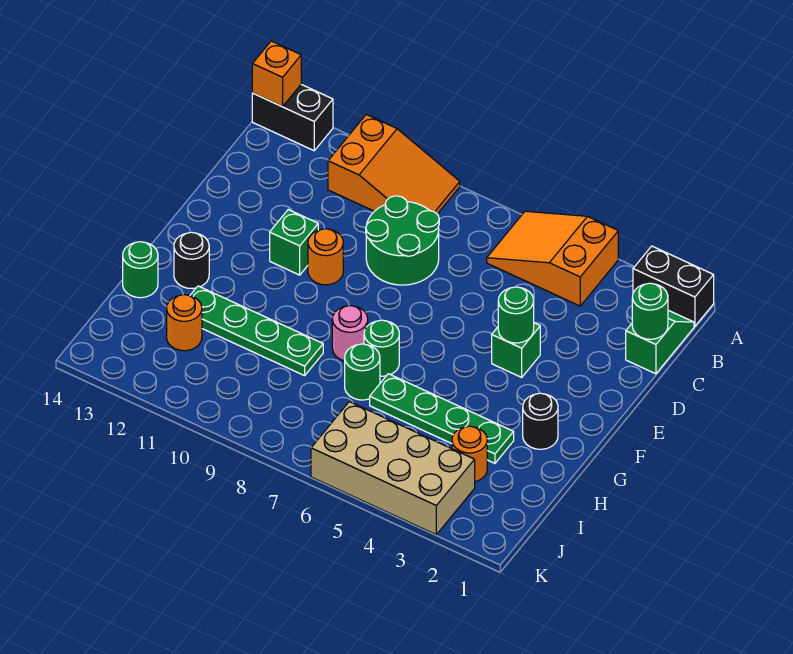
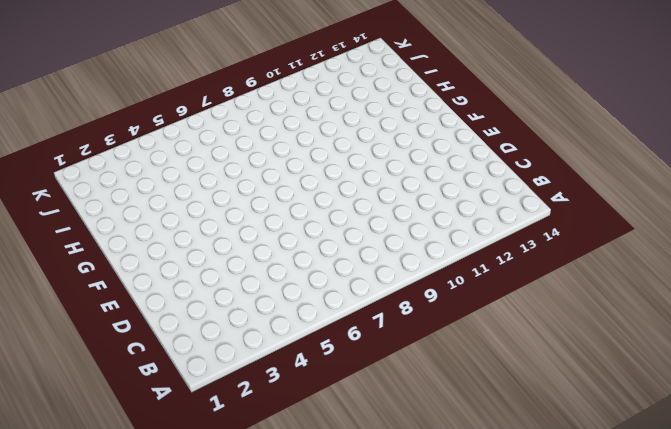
none -> black brick A1:A2 level 1
none -> orange slope A4:B6 level 1 top 4
none -> orange slope A9:B11 level 1 top 11

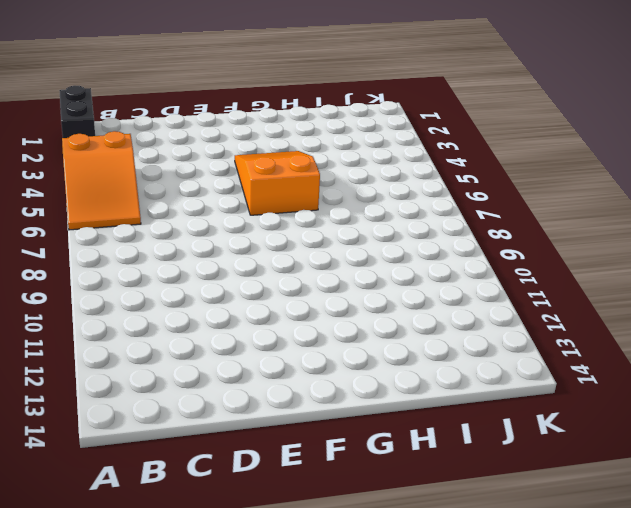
orange slope F4:G6 level 1 top 6 -> orange slope A9:B11 level 1 top 11
none -> black brick A13:A14 level 1
none -> green slope B1:C1 level 1 top C
none -> green round brick C8:D9 level 1

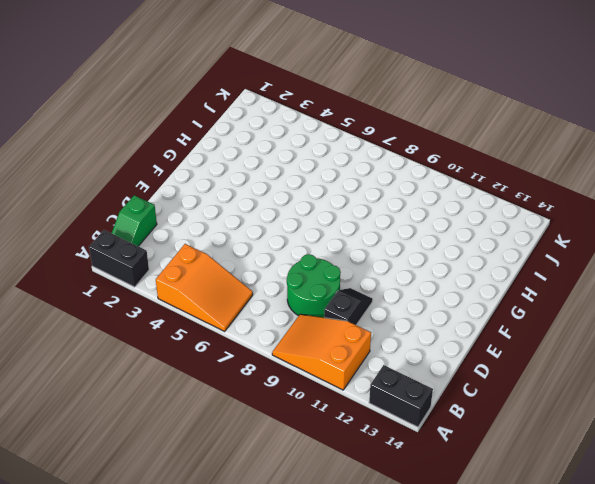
black slope C10:D10 level 1 top C -> none
none -> green brick E4 level 1
none -> orange round brick E10 level 1
none -> green brick E11 level 1

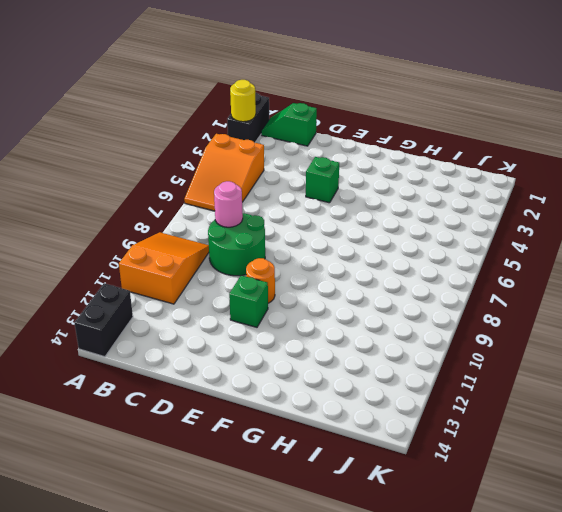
yellow round brick A2 level 2 -> none
pink round brick C8 level 2 -> pink round brick G8 level 1
none -> black round brick G2 level 1
none -> green round brick G7 level 1
none -> black round brick G13 level 1

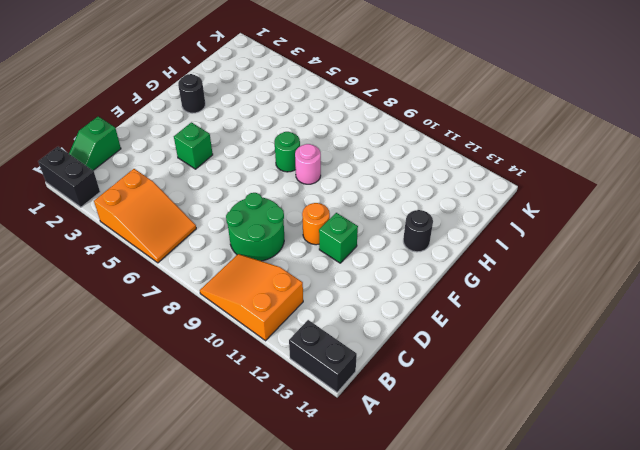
none -> green plate H3:H6 level 1
none -> green round brick H7 level 1
none -> green plate H9:H12 level 1

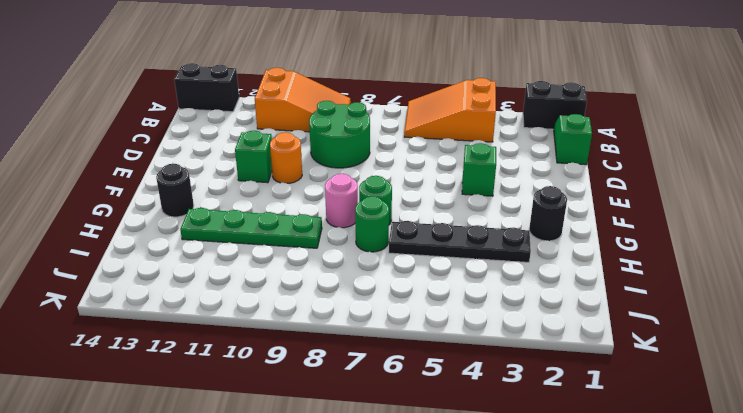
black plate H3:H6 level 1 -> green plate H3:H6 level 1
none -> green round brick H14 level 1
none -> orange round brick I3 level 1
none -> orange round brick I12 level 1

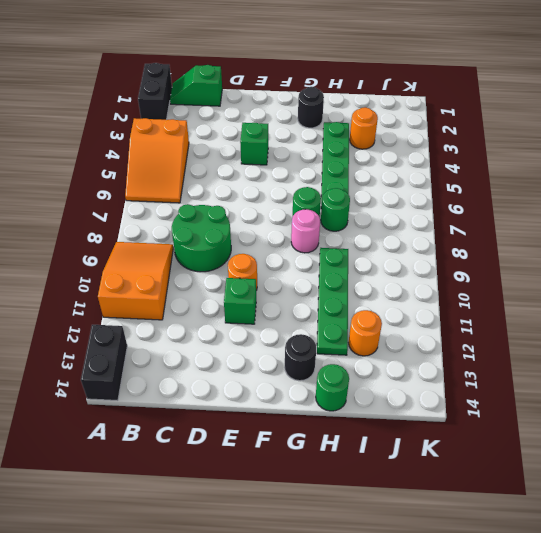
none -> tan brick J3:K6 level 1
none -> orange brick A14 level 2
none -> green round brick C1 level 2

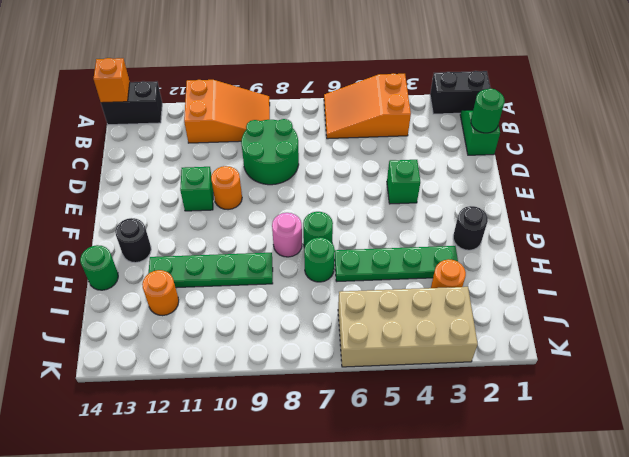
none -> green round brick E4 level 2

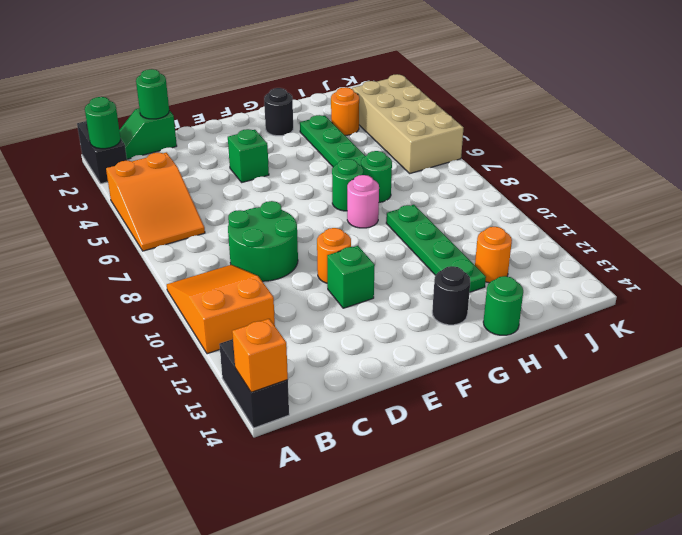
green round brick A2 level 2 -> green round brick E4 level 2

